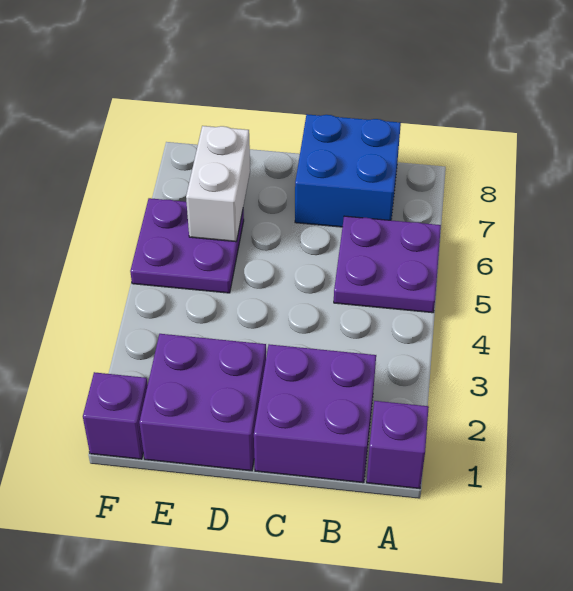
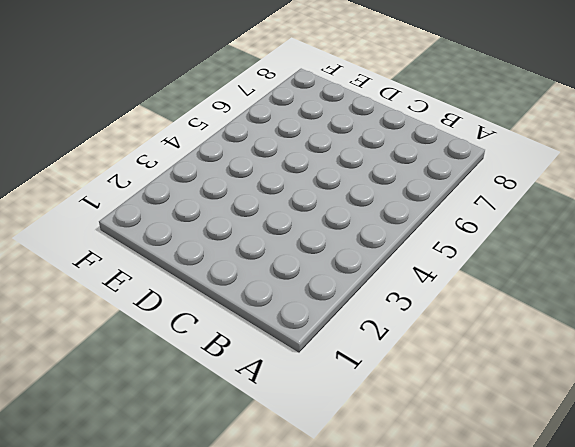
none -> purple brick A1 level 1
none -> purple plate A5:B6 level 1

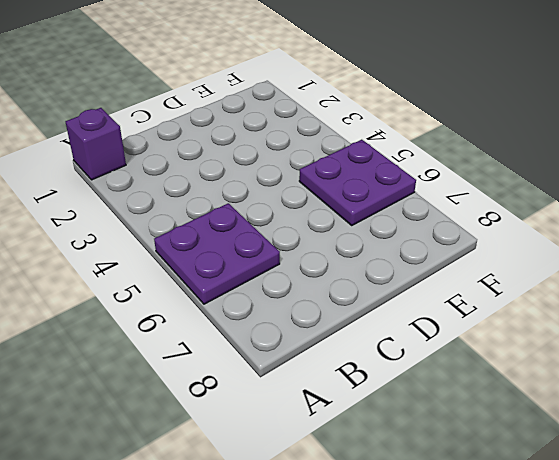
none -> purple brick B1:C2 level 1
none -> blue brick B7:C8 level 1

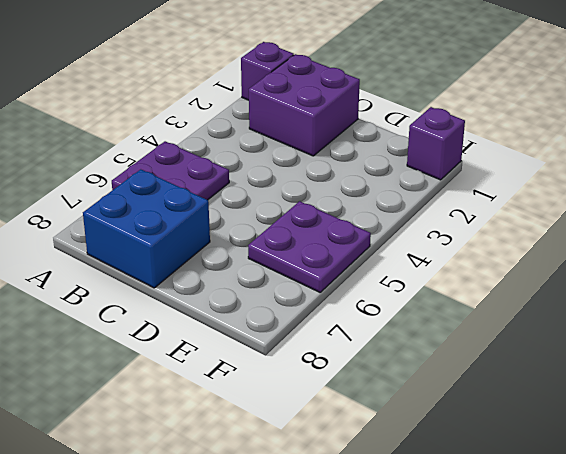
none -> purple brick D1:E2 level 1
none -> white brick E6:E7 level 2

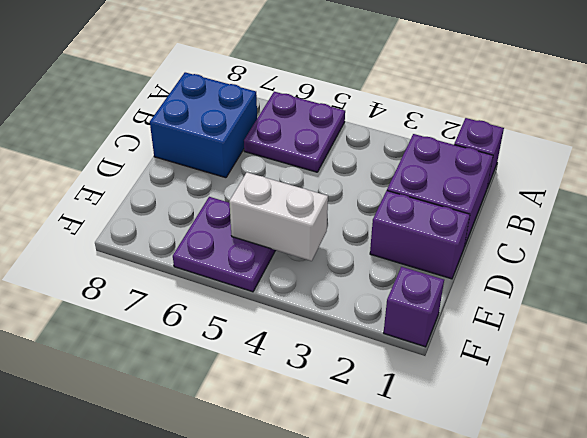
purple brick D1:D2 level 1 -> purple brick D1:E2 level 1
white brick E4:E5 level 2 -> white brick E6:E7 level 2

